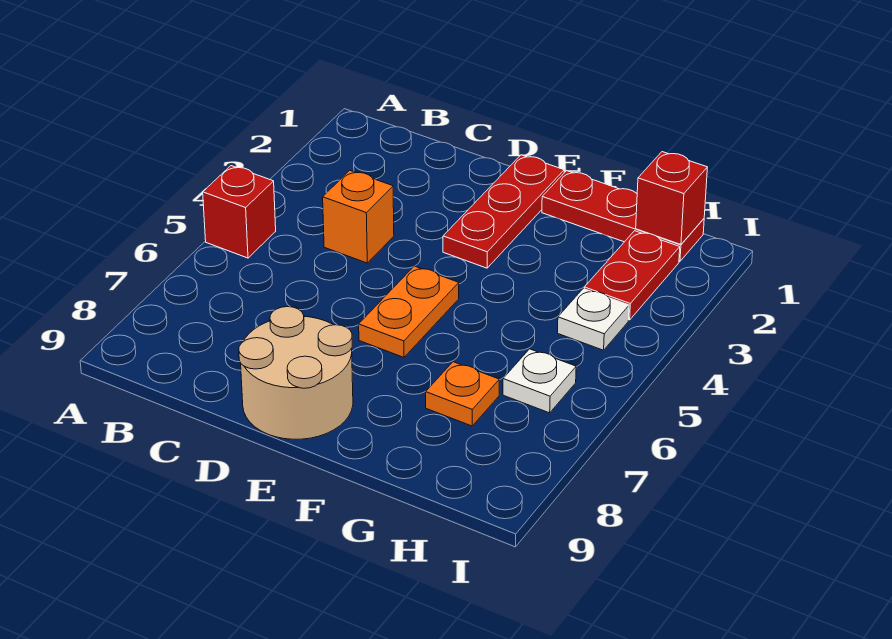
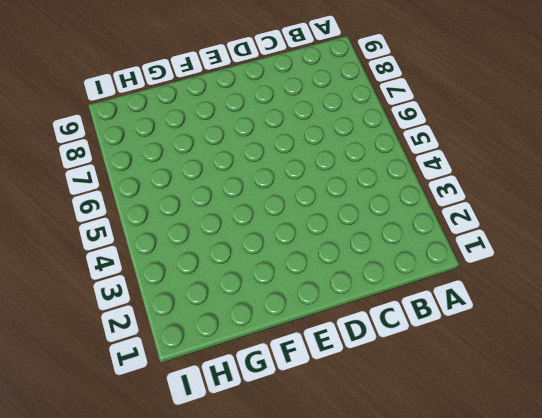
none -> red brick A5 level 1
none -> orange brick C4 level 1

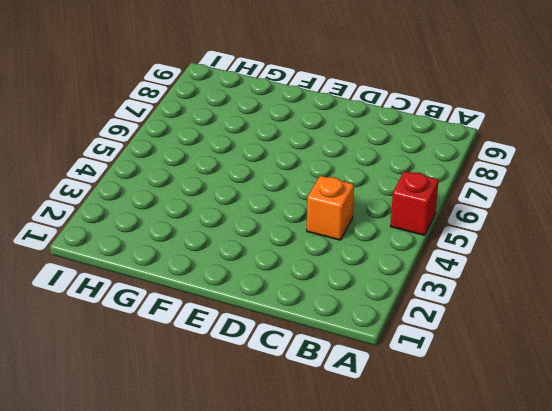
none -> tan round brick D8:E9 level 1
none -> red plate E1:E3 level 1

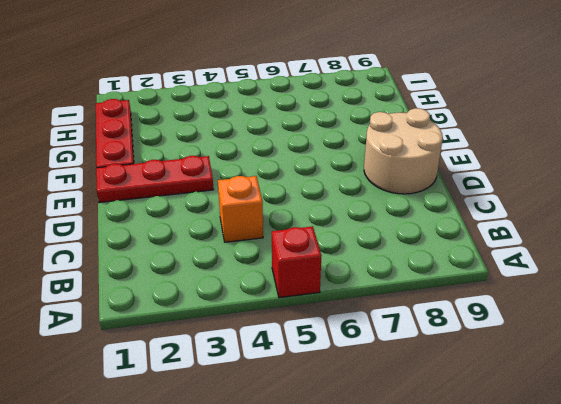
none -> orange plate E5:E6 level 1
none -> orange plate G7 level 1

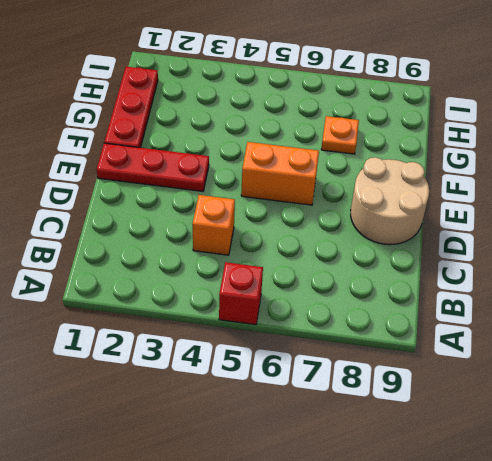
orange brick E5:E6 level 1 -> orange plate E5:E6 level 1
none -> red plate H2:H3 level 1
none -> white plate H4 level 1

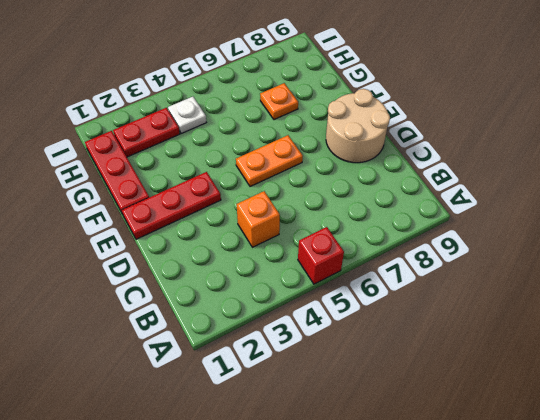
none -> white plate H6 level 1
none -> red brick H1 level 2

